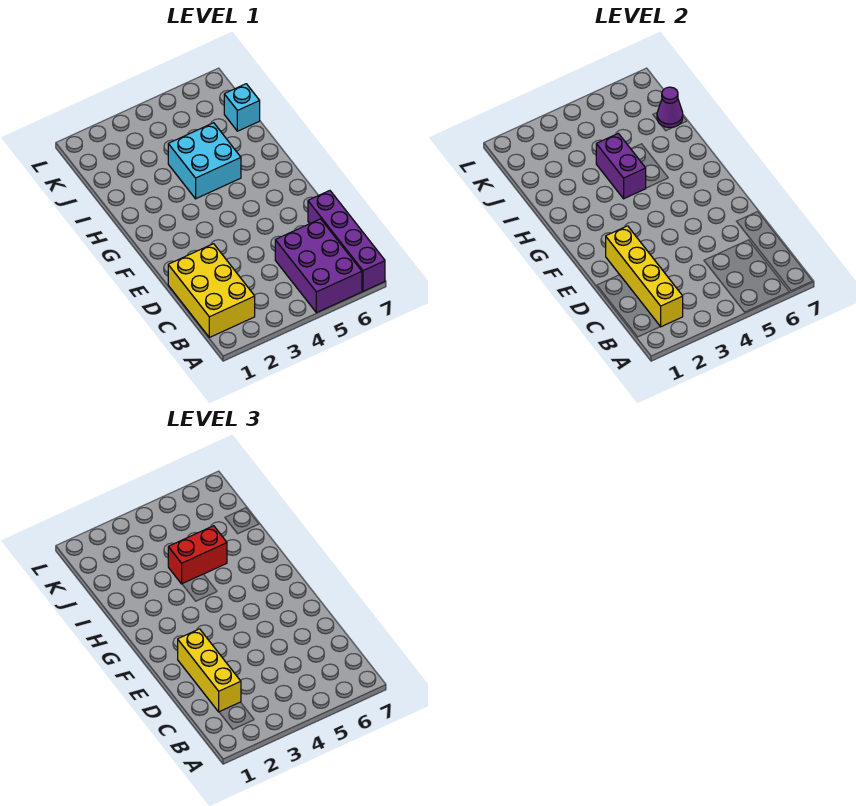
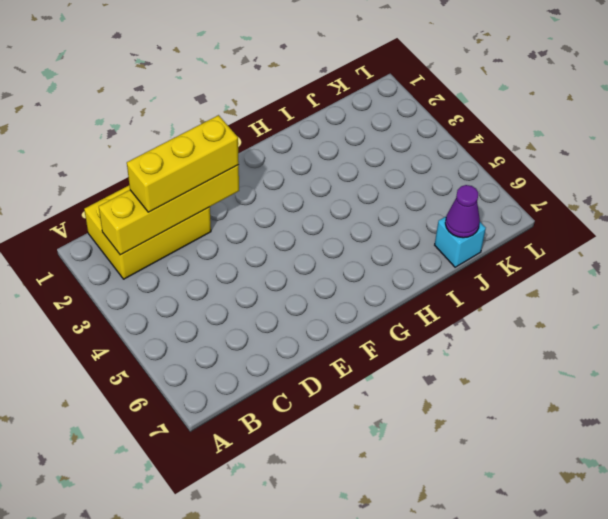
none -> purple brick A5:C6 level 1
none -> purple brick A7:D7 level 1

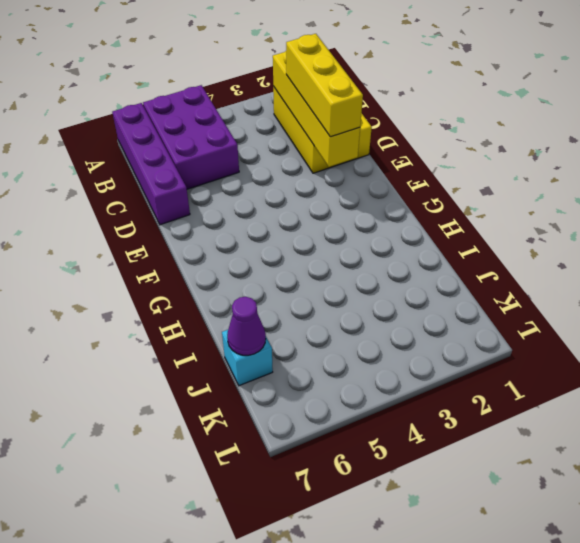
none -> cyan brick H4:I5 level 1
none -> purple brick H4:I4 level 2

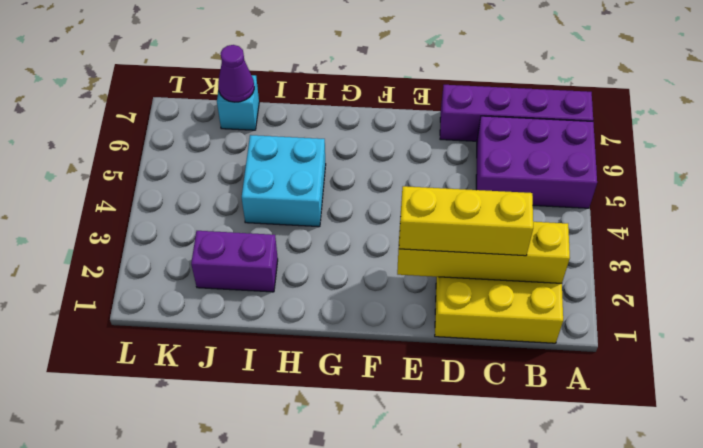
purple brick I2:J2 level 1 -> purple brick H4:I4 level 2
none -> red brick I4:I5 level 3

